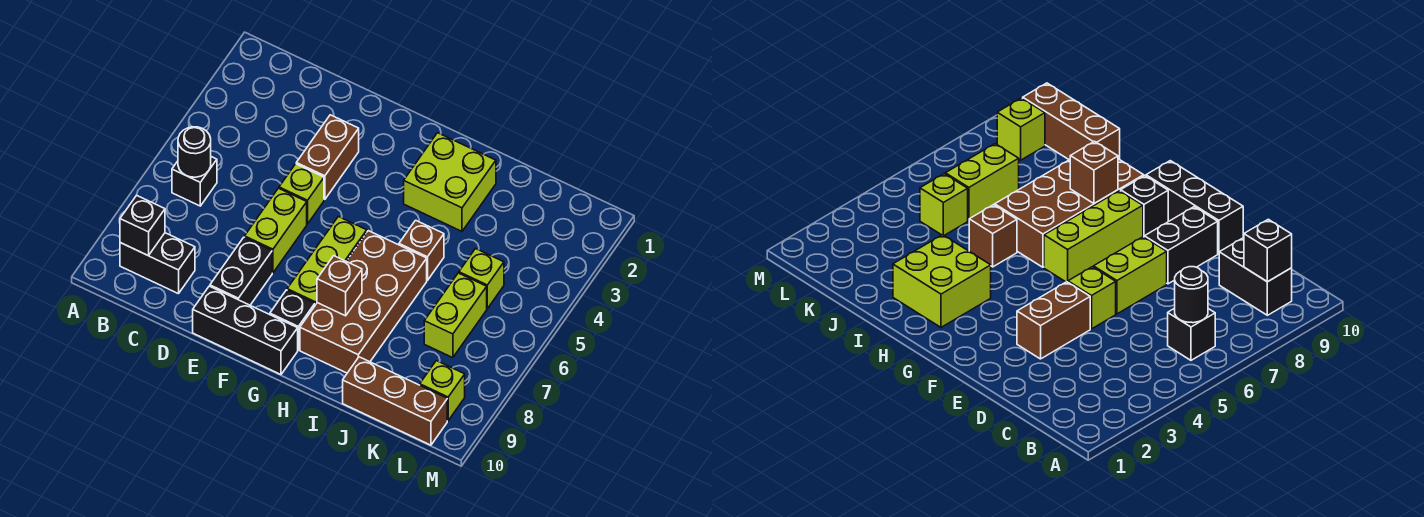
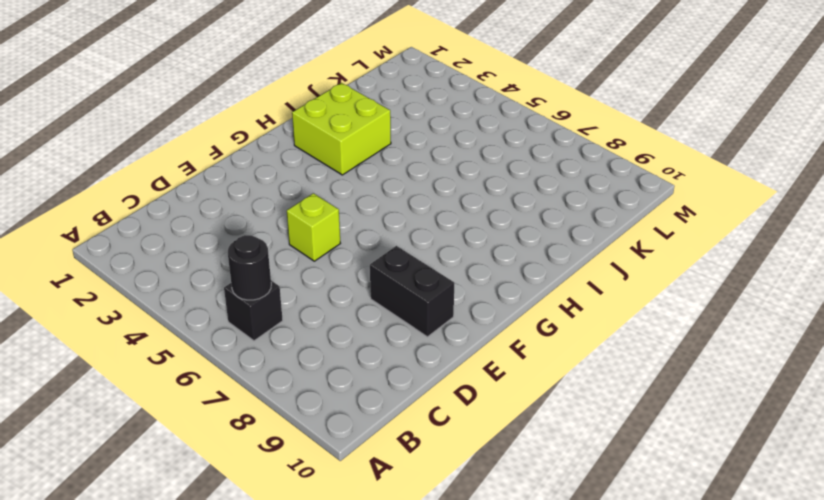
none -> black brick B9:C9 level 1
none -> brown brick E3:E4 level 1
none -> lime brick E6:E7 level 1

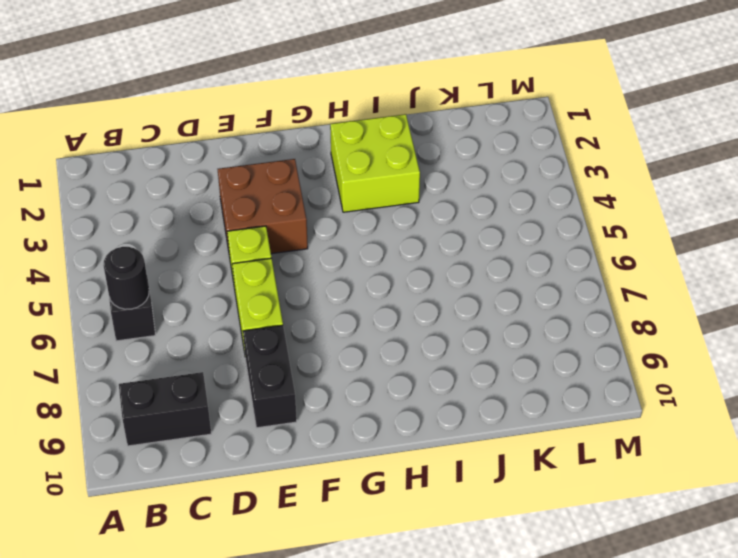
brown brick E3:F4 level 1 -> brown brick E3:E4 level 1
none -> black brick E10:G10 level 1
none -> lime brick G6:G8 level 1
none -> black brick G9 level 1

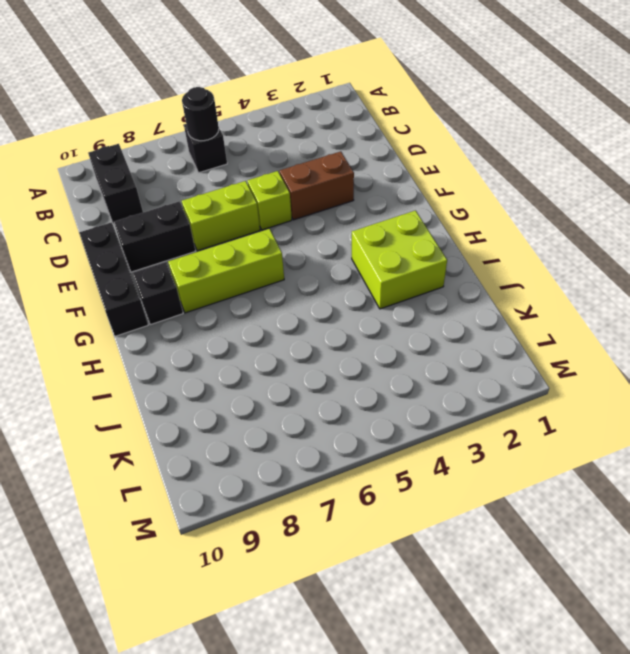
none -> brown brick H6:I9 level 1
none -> brown brick I5 level 1
none -> brown brick J10:L10 level 1

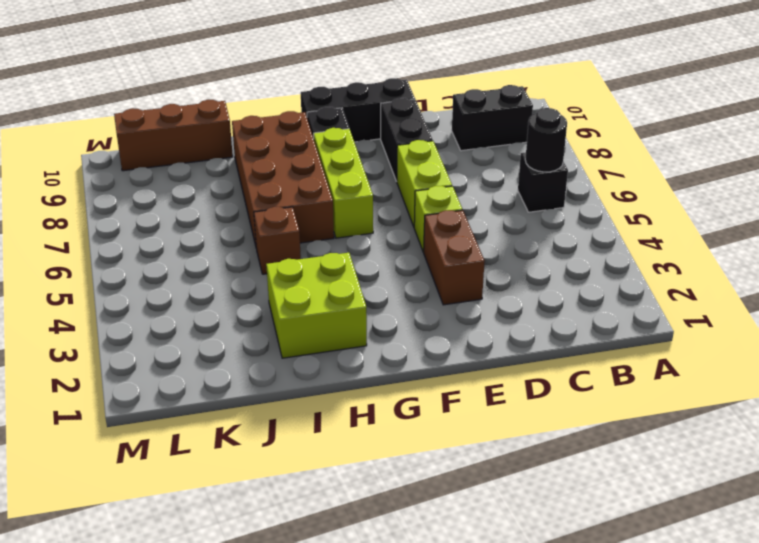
none -> lime brick K5 level 1
none -> lime brick K6:K7 level 1
none -> lime brick L9 level 1

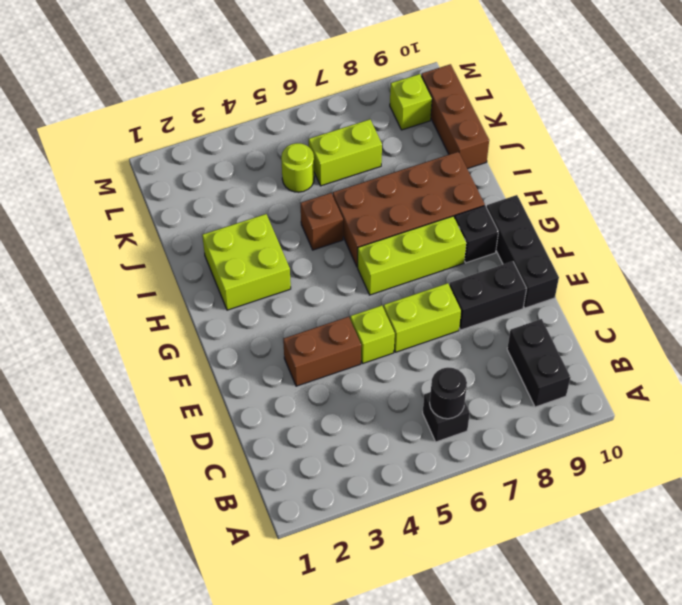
lime round brick K5 level 1 -> lime brick K5 level 1
none -> black brick B9 level 2
none -> brown brick H8 level 2

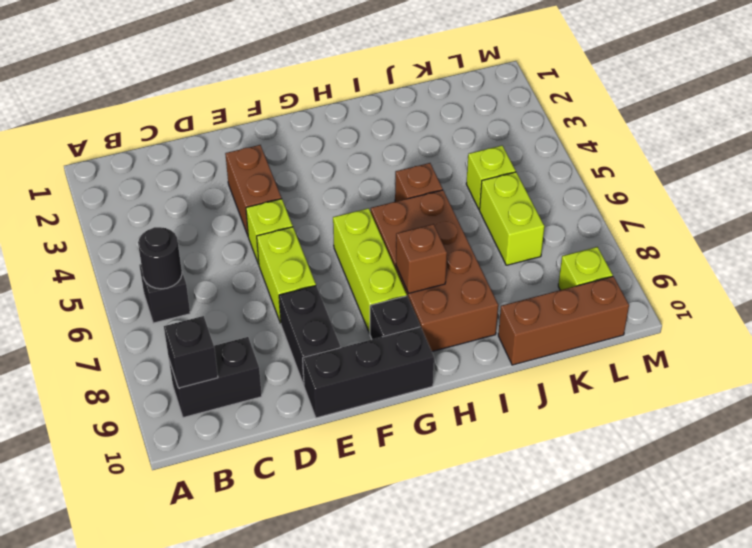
none -> lime brick H2:I3 level 1

